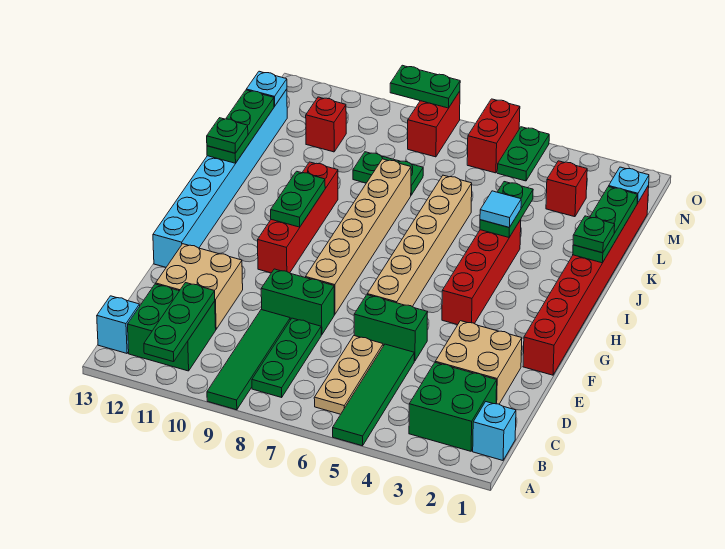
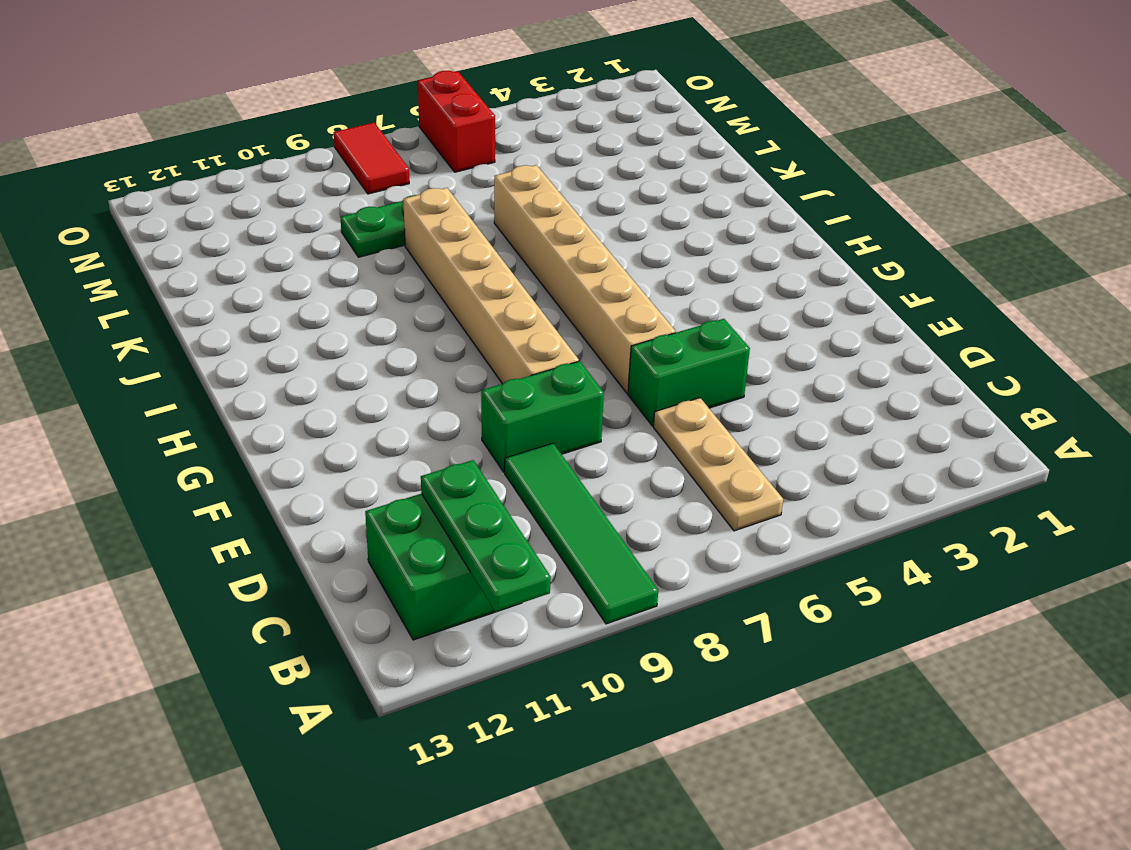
red tile N8:O8 level 1 -> red brick N8:O8 level 1
none -> green tile A5:D5 level 1
none -> cyan brick B1 level 1
none -> green brick B2:C3 level 1
none -> green plate B8:D8 level 1

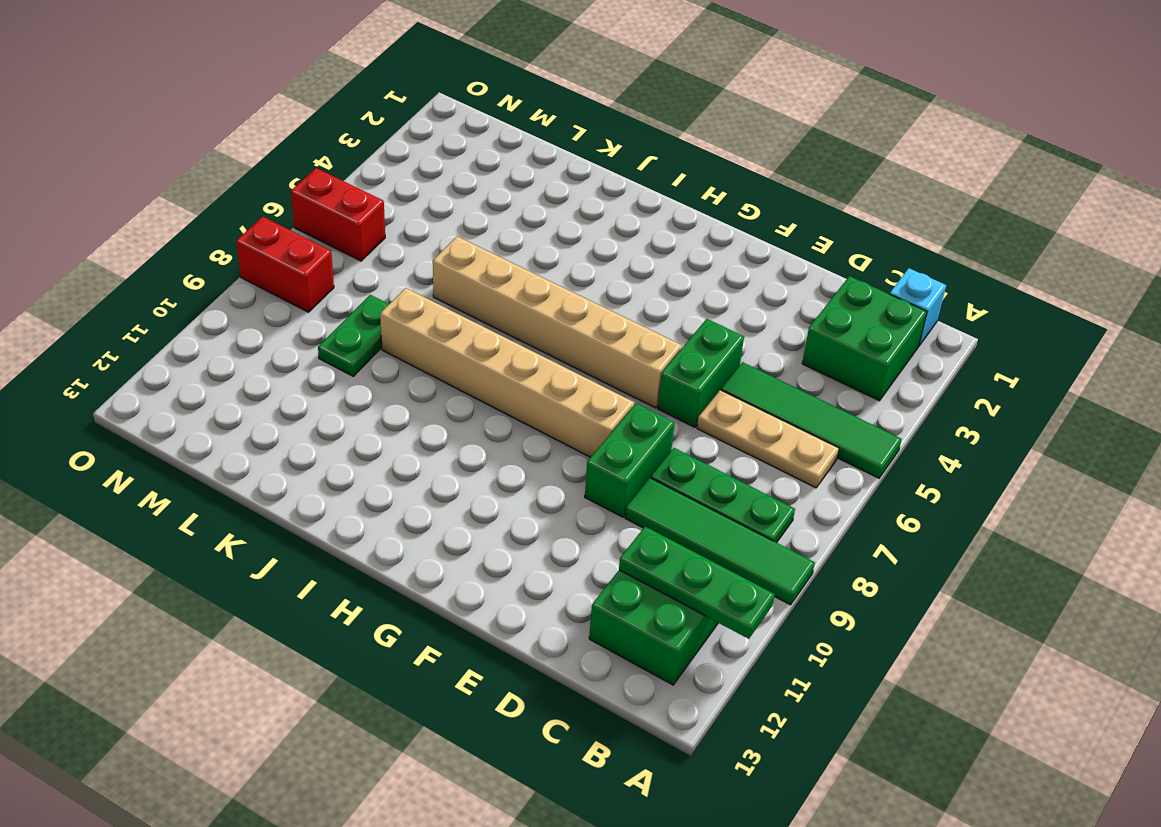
none -> cyan brick B13 level 1
none -> tan brick D2:E3 level 1
none -> tan brick D11:E12 level 1
none -> red brick F1:M1 level 1

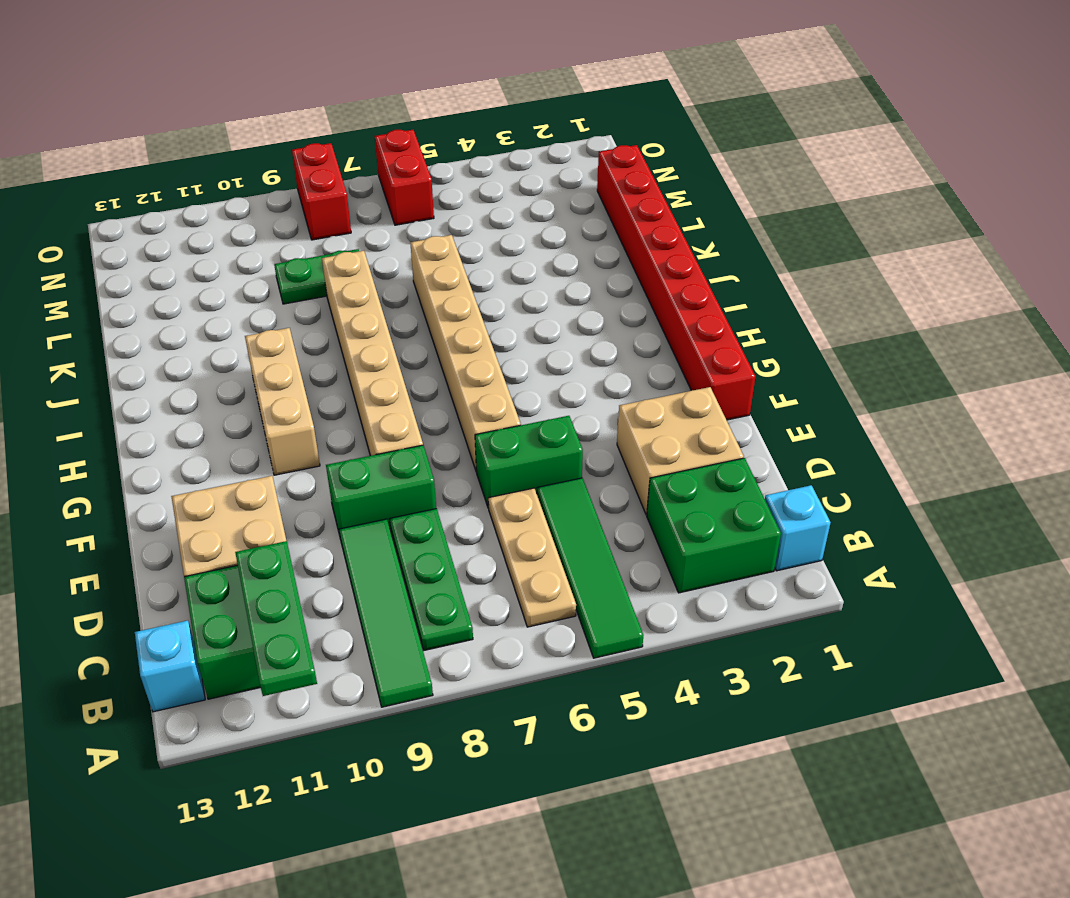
tan brick G10:I10 level 1 -> red brick G10:J10 level 1
none -> cyan brick F13:M13 level 1
none -> red brick G4:J4 level 1
none -> red brick M3 level 1
none -> red brick M11 level 1

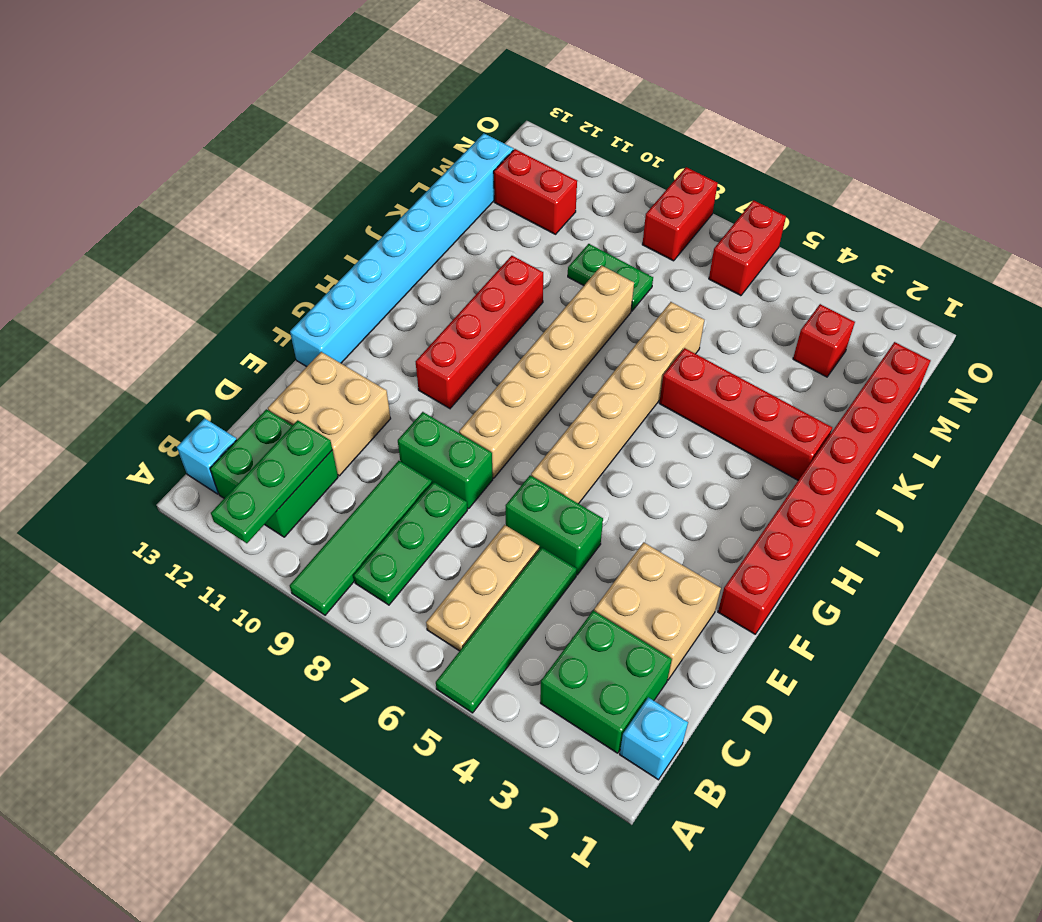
red brick J2:J5 level 1 -> red brick G4:J4 level 1
red brick M11:M12 level 1 -> red brick M11 level 1
none -> green plate N5:O5 level 1
none -> green plate H10:I10 level 2
none -> green plate J1:L1 level 2
none -> green plate J4:K4 level 2

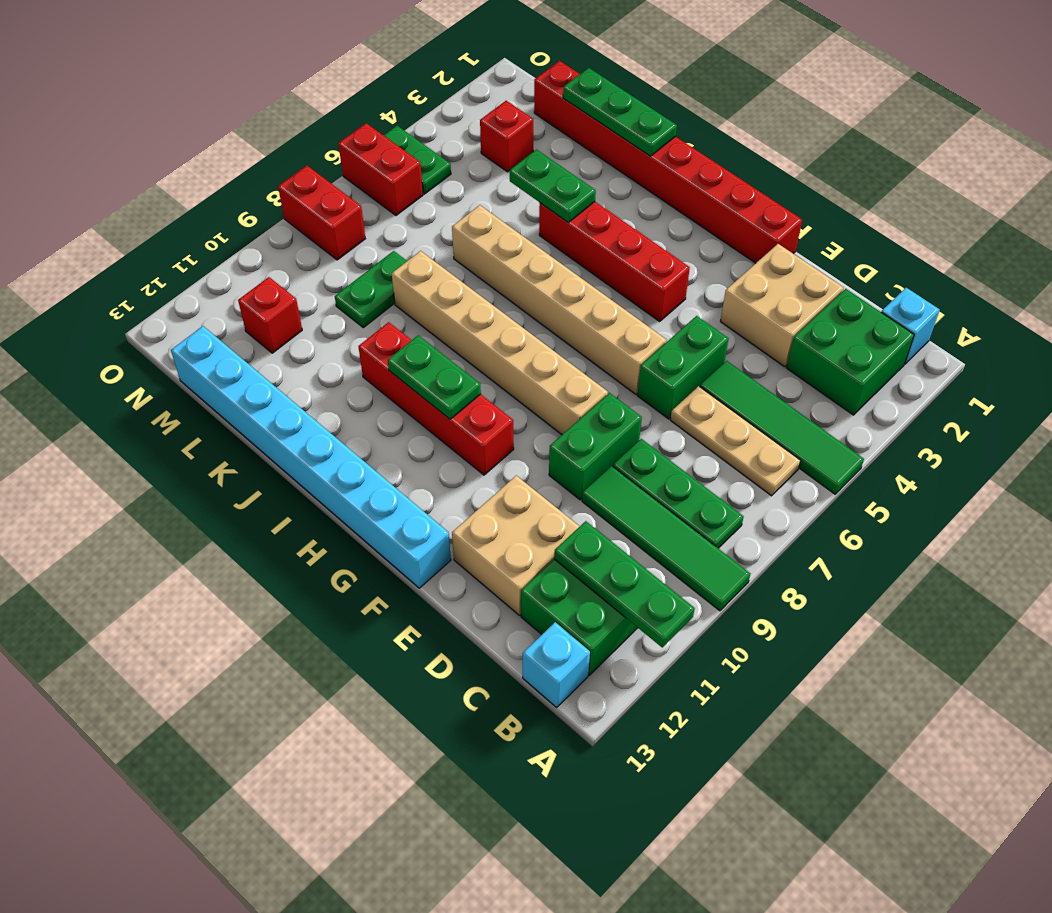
none -> green plate J13:L13 level 2
none -> cyan plate M1 level 2
none -> cyan plate M13 level 2
none -> green plate O8:O9 level 2

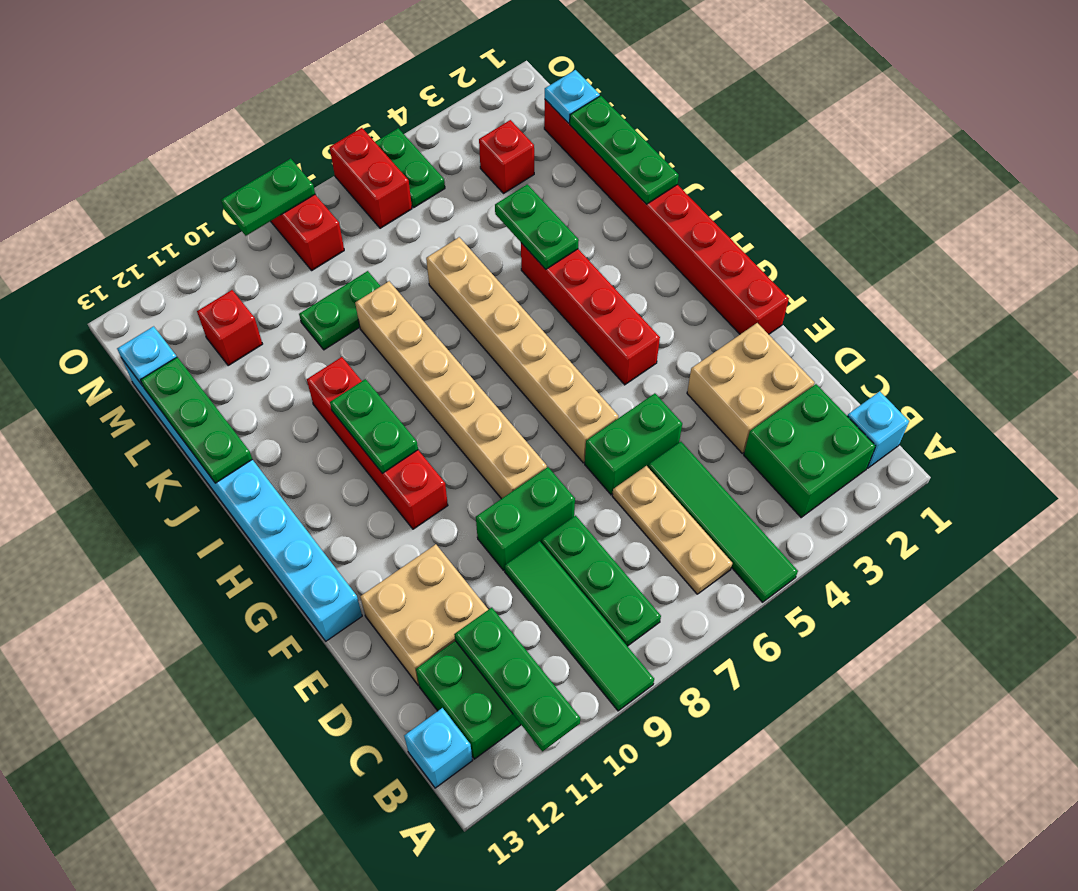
none -> green plate J1 level 3
none -> cyan tile J4 level 3
none -> green plate J13 level 3

